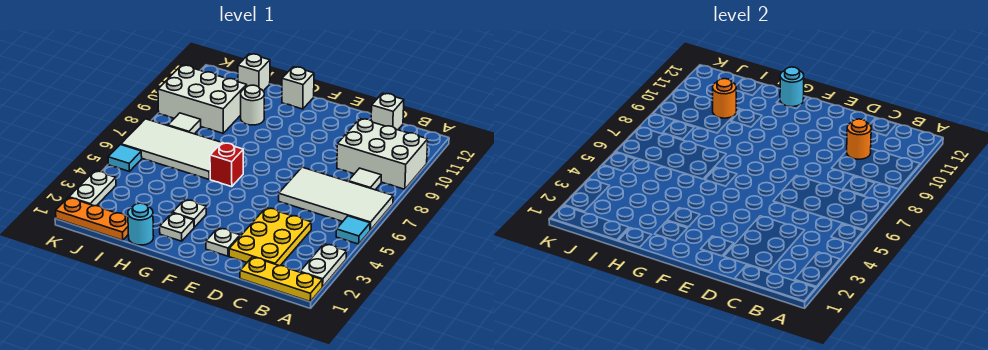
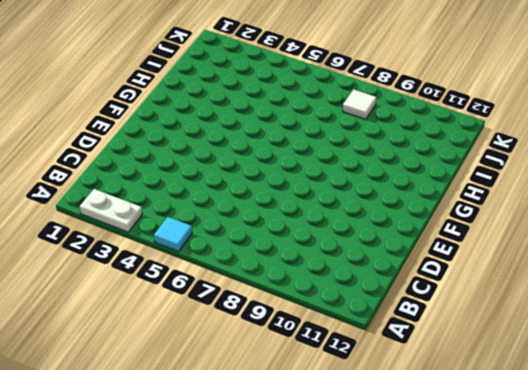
none -> yellow plate A1:C1 level 1
none -> white tile A6:D7 level 1
none -> white brick A9:C10 level 1

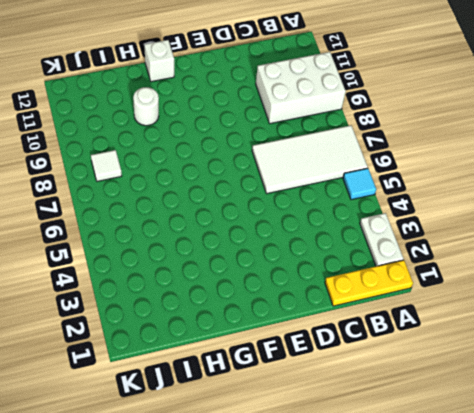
none -> white tile B8 level 1
none -> yellow plate C2:D4 level 1
none -> white brick C12 level 1

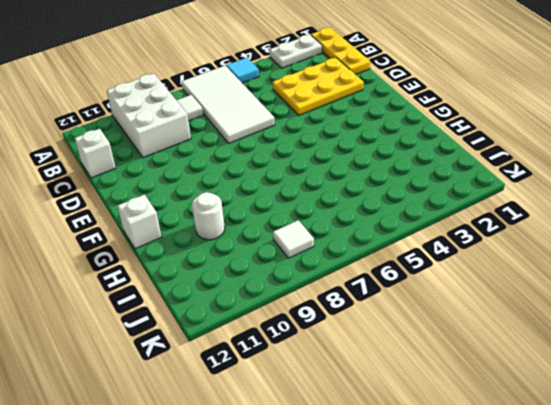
none -> white plate E2 level 1
none -> white plate G2 level 1
none -> white plate G3 level 1

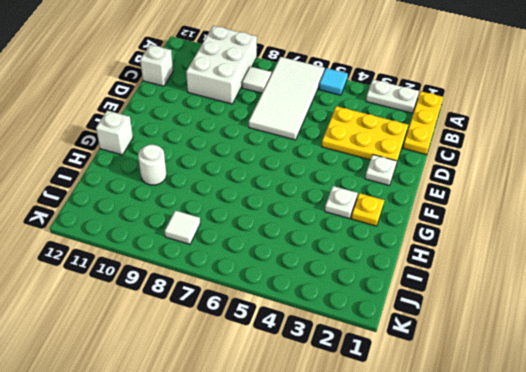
yellow plate G2 level 1 -> white plate G2 level 1
none -> red brick G6 level 1
none -> cyan round brick H1 level 1
none -> white tile H6:K7 level 1

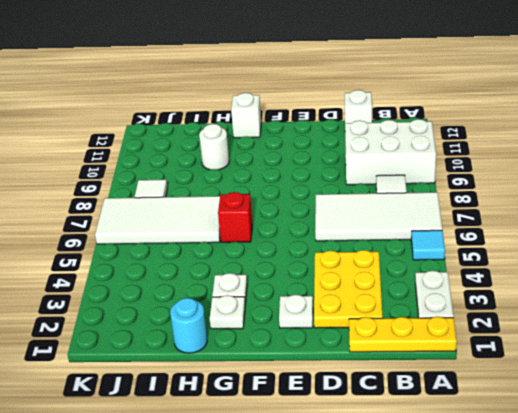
none -> orange plate I1:K1 level 1
none -> white brick I9:K10 level 1
none -> white brick I12 level 1

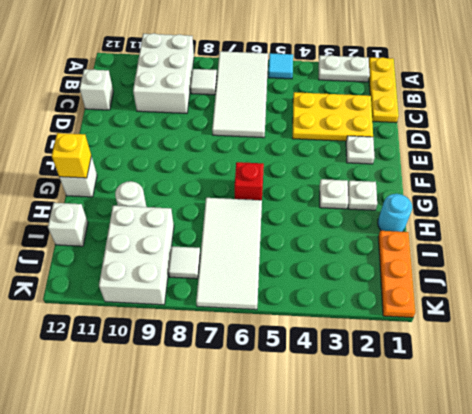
yellow brick G12 level 2 -> cyan round brick G12 level 2
none -> white plate K2:K3 level 1
none -> cyan tile K5 level 1
none -> orange round brick C10 level 2

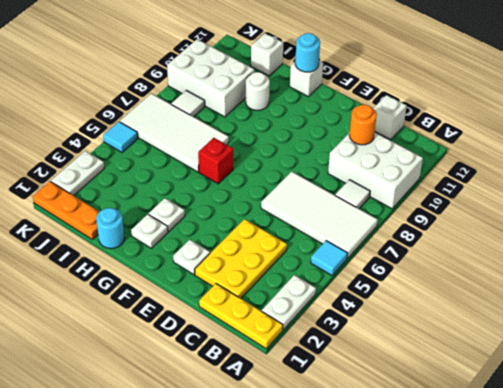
none -> orange round brick I10 level 2

